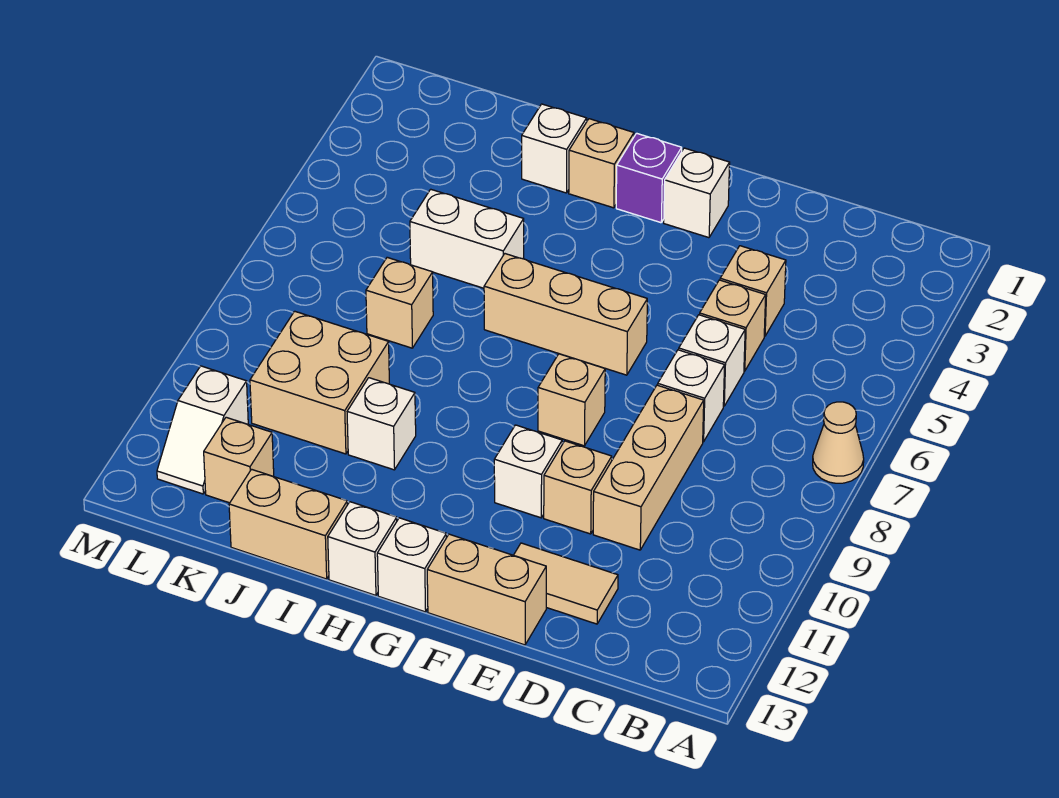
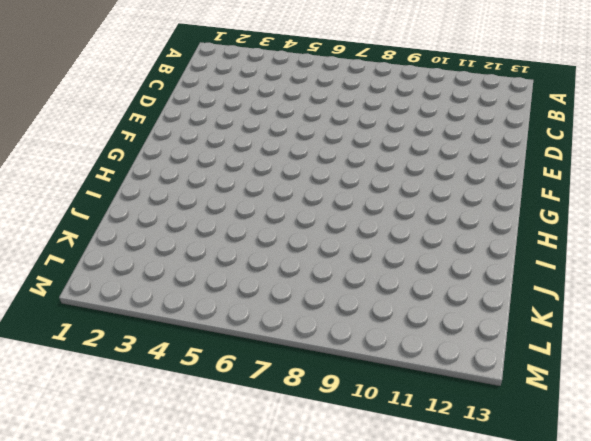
none -> tan cone A7 level 1
none -> tan brick D4 level 1
none -> tan brick D5 level 1

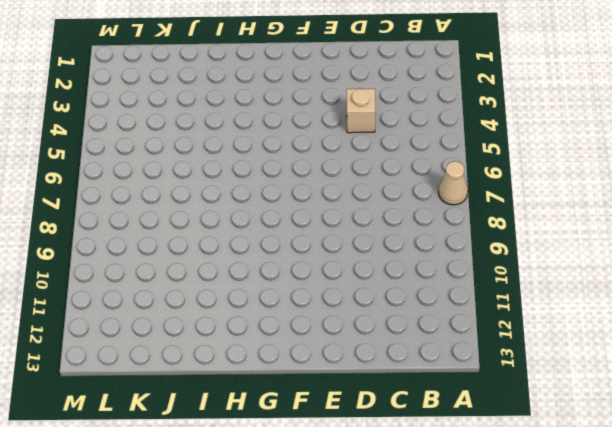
none -> tan brick D5 level 1
none -> white brick D6 level 1
none -> white brick D7 level 1

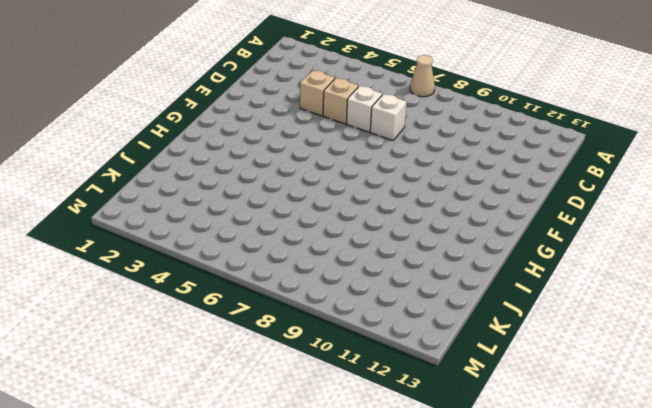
none -> tan brick D8:D10 level 1
none -> tan tile D12:E12 level 1
none -> tan brick E10 level 1

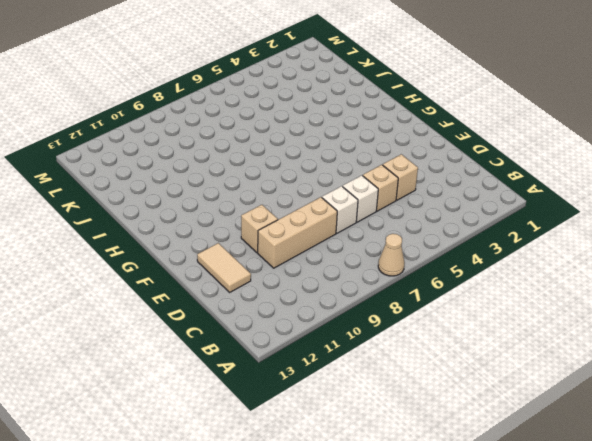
none -> tan brick E13:F13 level 1
none -> white brick F2 level 1
none -> tan brick F6:H6 level 1

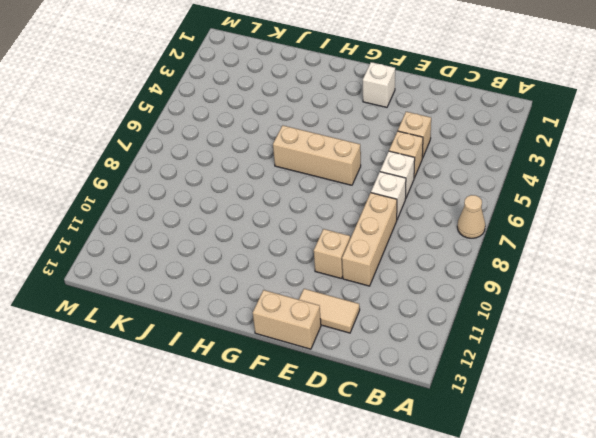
none -> tan brick F8 level 1
none -> white brick F10 level 1
none -> purple brick G2 level 1

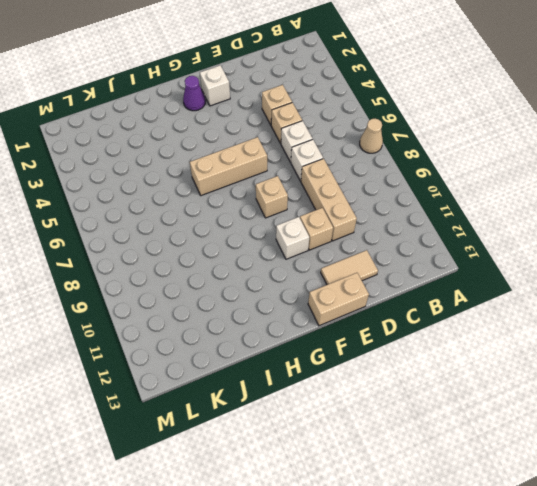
purple cone G2 level 1 -> purple brick G2 level 1
none -> white brick G13 level 1
none -> tan brick H2 level 1
none -> white brick H13 level 1

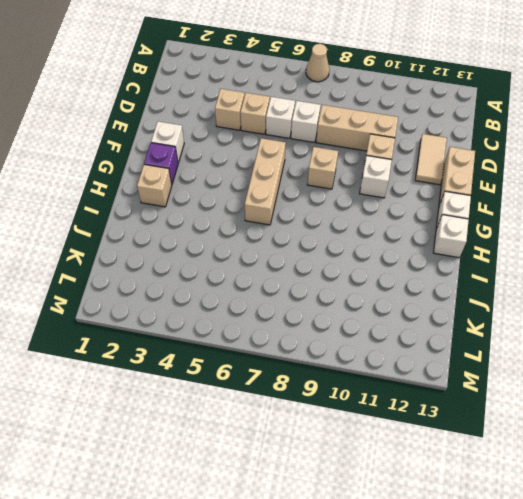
none -> white brick I2 level 1
none -> white brick I5:J5 level 1
none -> white brick I10 level 1

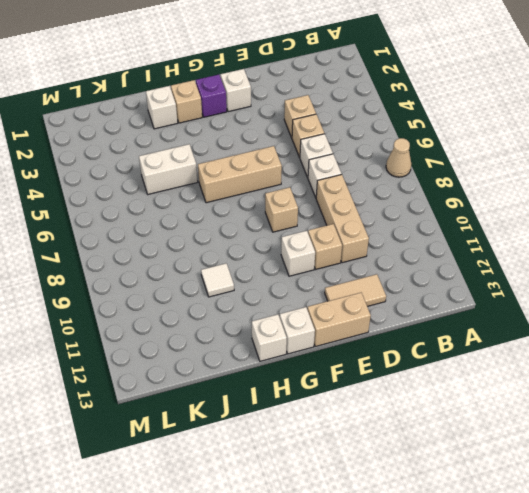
white tile I10 level 1 -> white brick I10 level 1
none -> tan brick I13:J13 level 1
none -> tan brick J7 level 1
none -> tan brick J9:K10 level 1

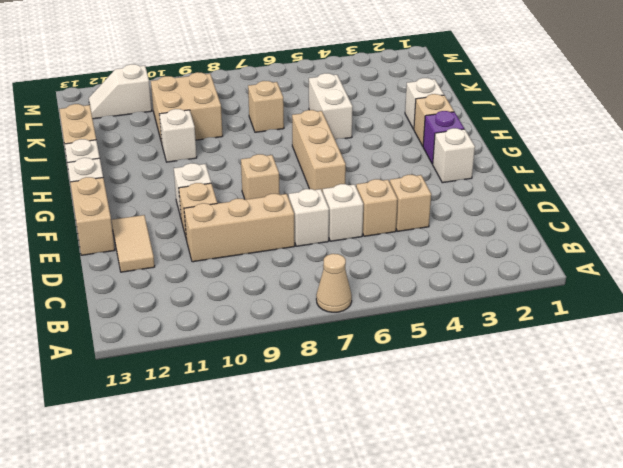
none -> tan brick K12 level 1

